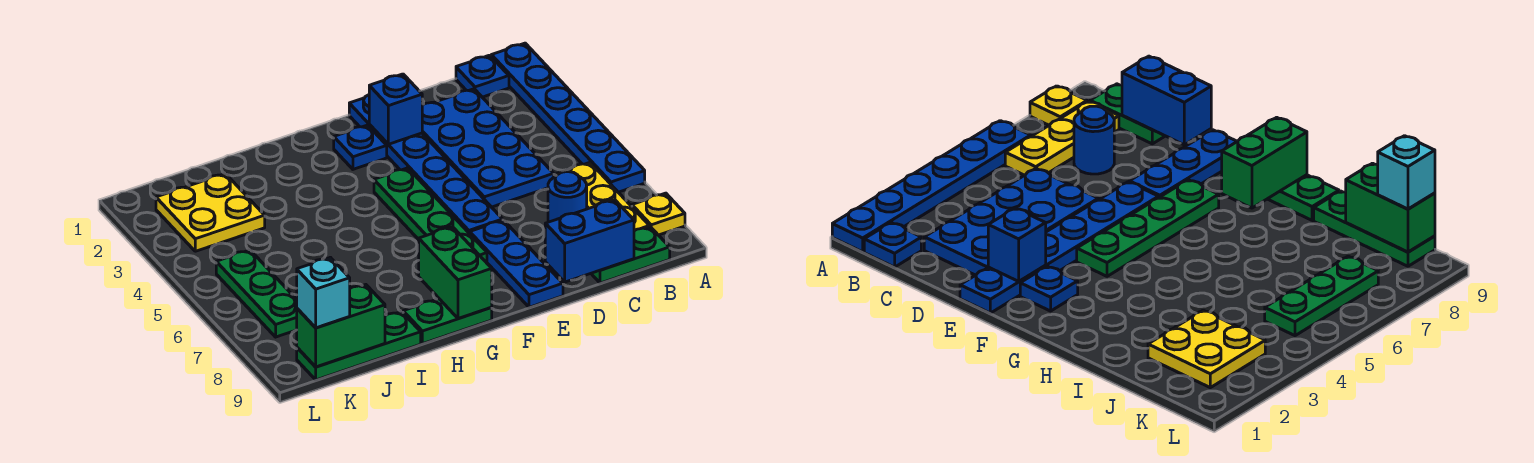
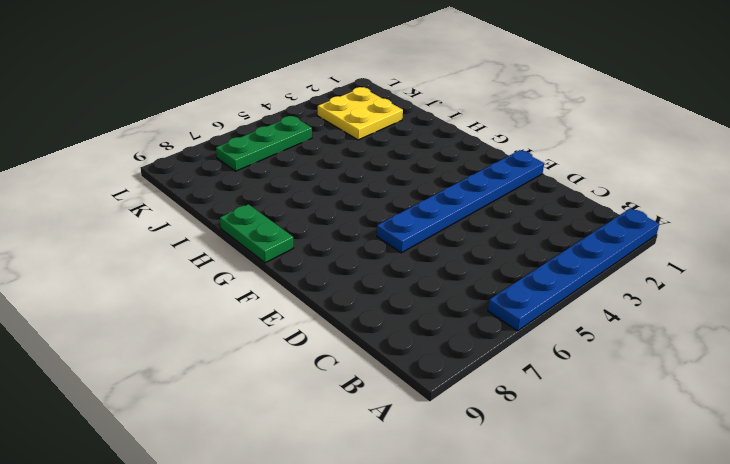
none -> yellow plate A8 level 1
none -> blue plate B1 level 1
none -> yellow plate B6:B8 level 1

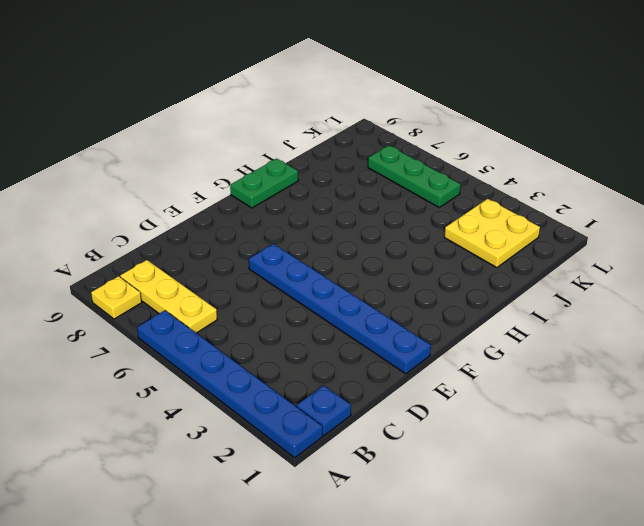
none -> green plate B9:C9 level 1
none -> blue plate C2:D5 level 1
none -> blue round brick C7 level 1

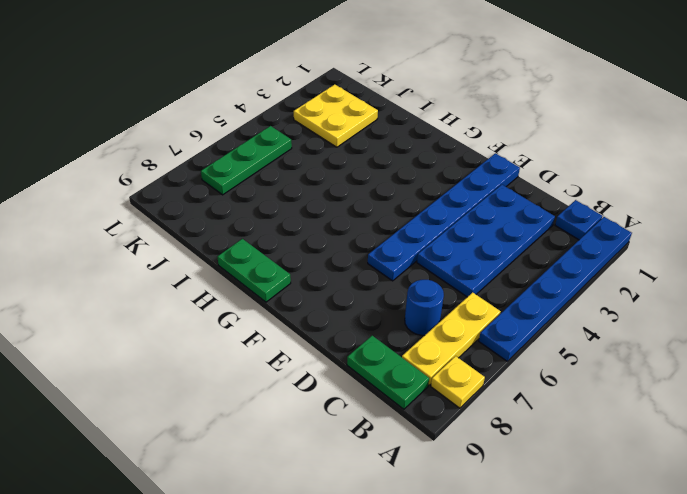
none -> blue plate E7:E9 level 1
none -> blue plate F2 level 1
none -> green plate F4:F7 level 1

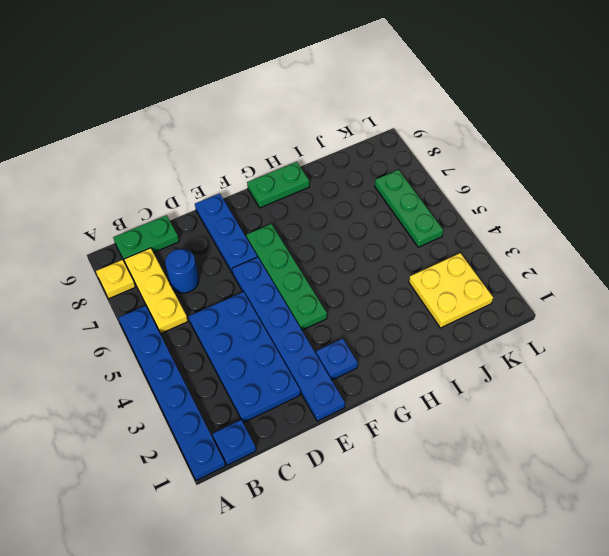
none -> green plate I9:K9 level 1
none -> blue brick C9:D9 level 2
none -> blue brick E2 level 2

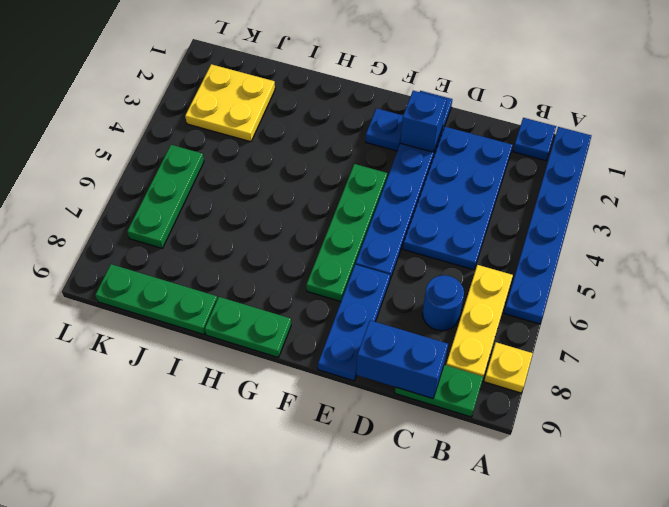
none -> green brick G8:G9 level 2
none -> green brick J9:K9 level 2
none -> cyan brick K9 level 3

